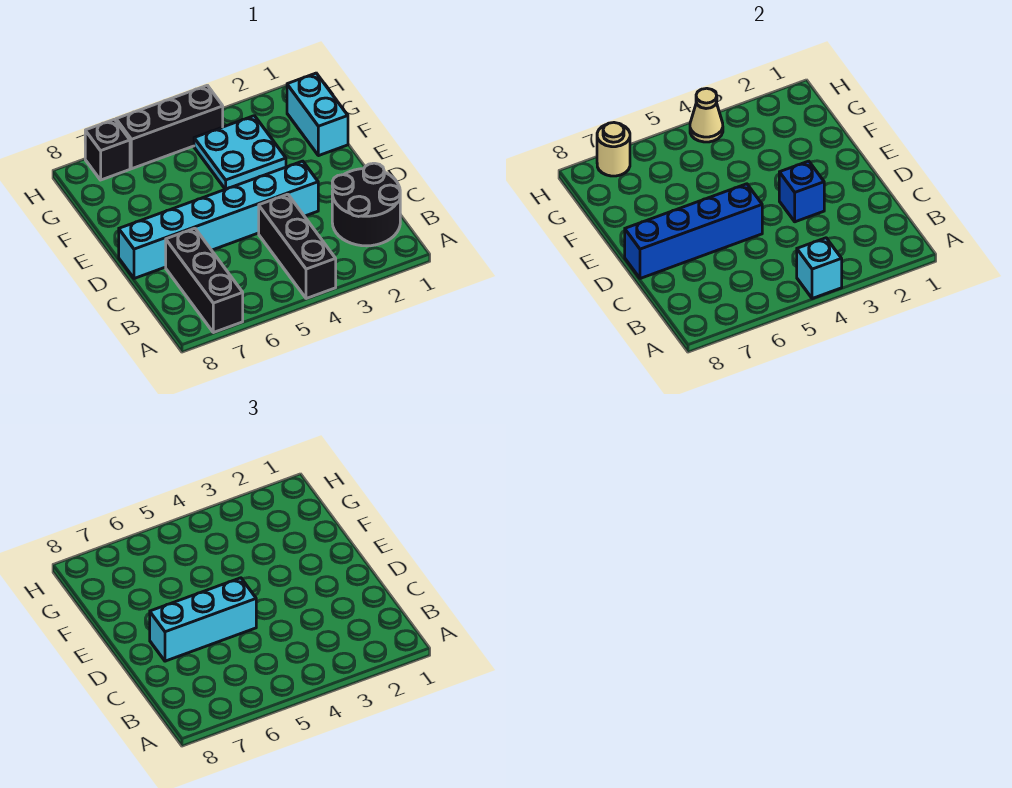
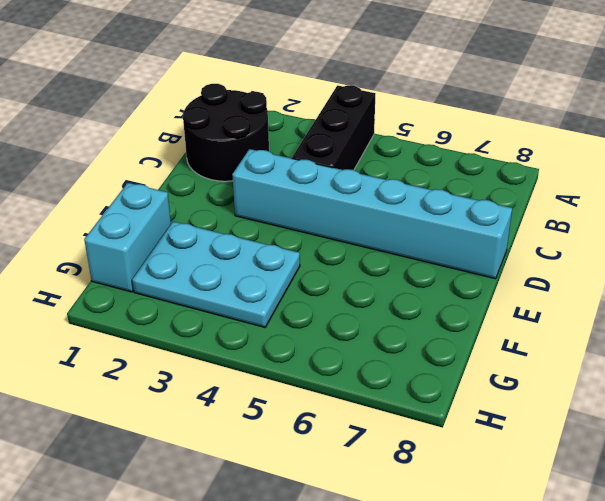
cyan plate F2:G4 level 1 -> cyan plate F3:G4 level 1
none -> black brick A7:C7 level 1
none -> black brick H4:H6 level 1
none -> black brick H7 level 1

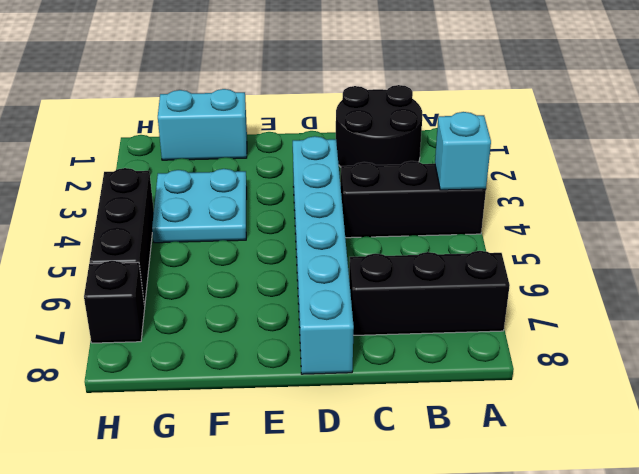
none -> blue brick D3 level 2
none -> blue brick D5:D8 level 2
none -> tan cone H4 level 2

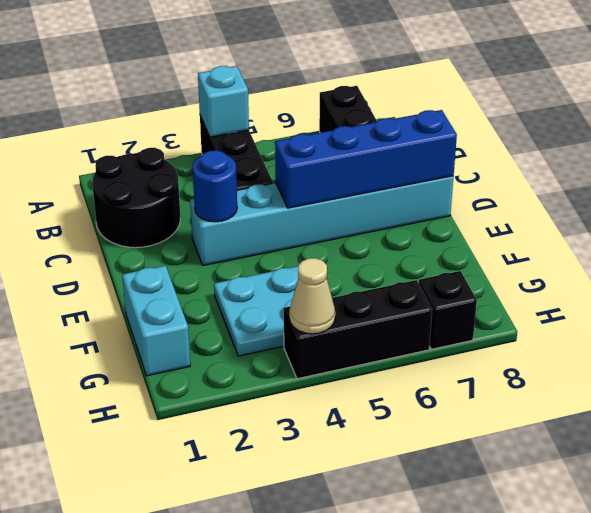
blue round brick D3 level 2 -> blue brick D3 level 2
none -> tan round brick H7 level 2
none -> cyan brick D5:D7 level 3

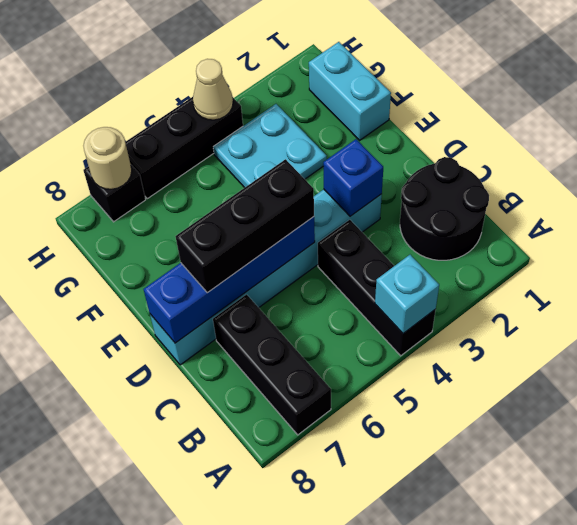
black brick D5:D7 level 3 -> cyan brick D5:D7 level 3

